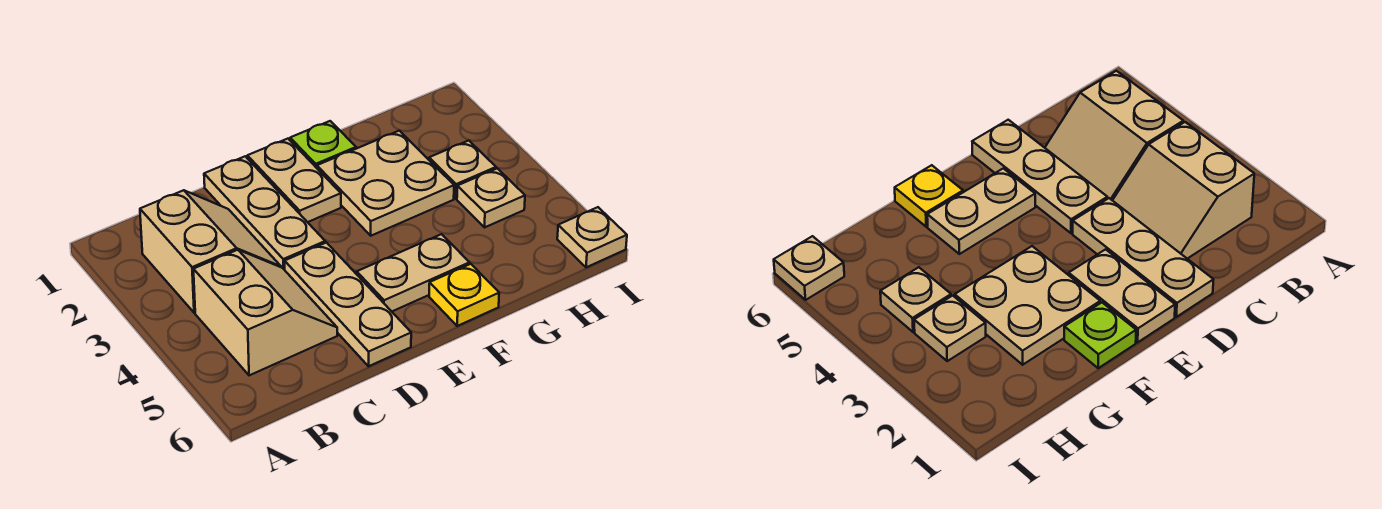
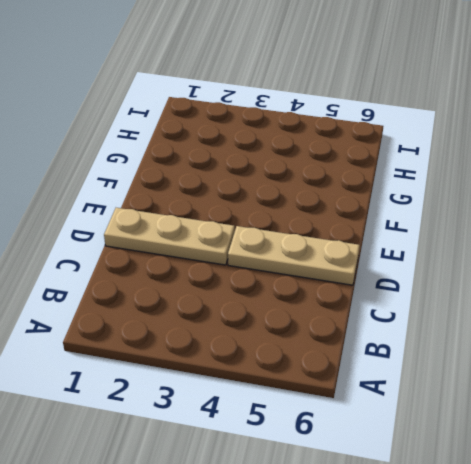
none -> tan slope B2:C3 level 1 top B
none -> tan slope B4:C5 level 1 top B
none -> tan plate E1:E2 level 1

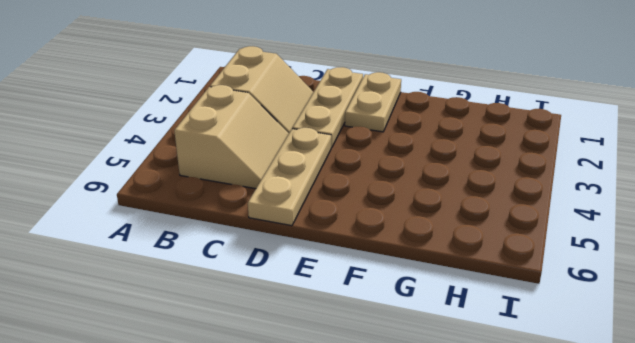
none -> tan plate E5:F5 level 1
none -> lime plate F1 level 1
none -> tan plate F2:G3 level 1

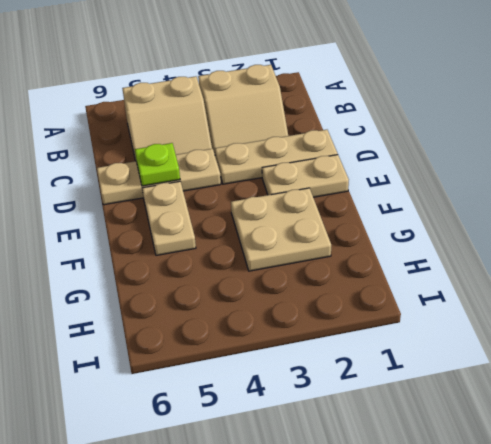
lime plate D5 level 2 -> lime plate F1 level 1
none -> yellow plate F6 level 1
none -> tan plate H3 level 1
none -> tan plate H4 level 1

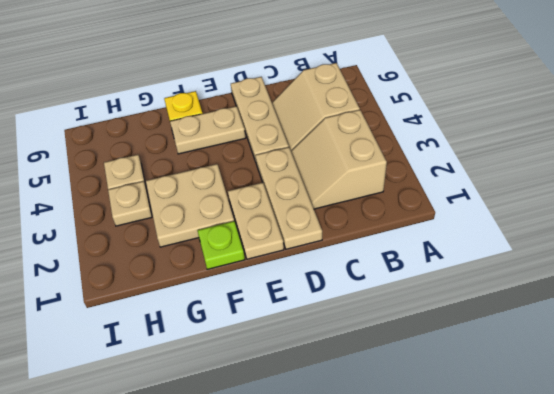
none -> tan plate I6 level 1

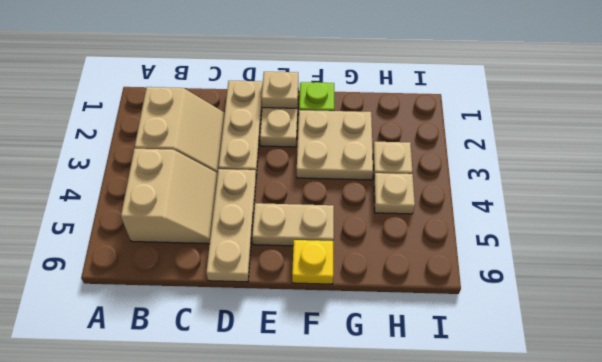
tan plate E1 level 2 -> tan plate I6 level 1

